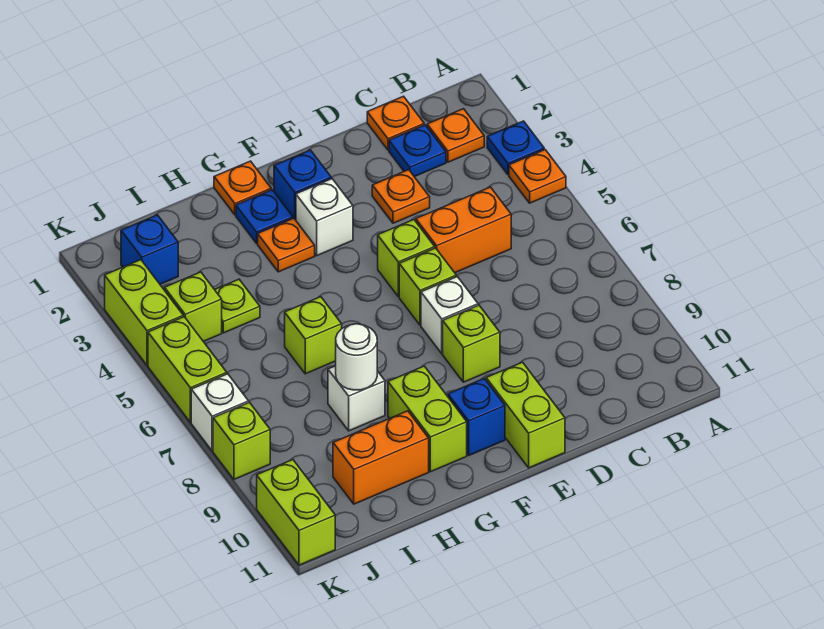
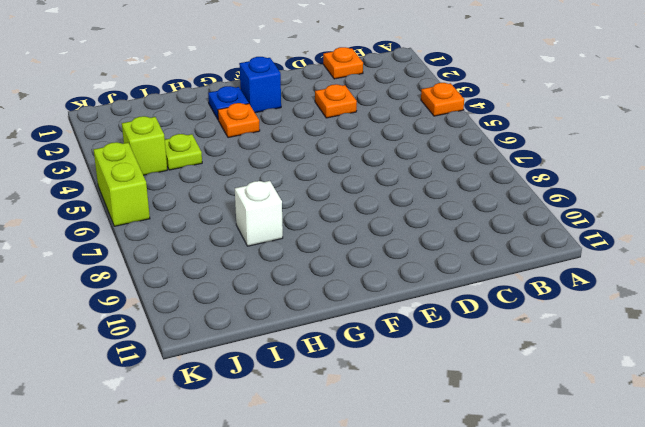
none -> blue plate A3 level 1
none -> orange plate B2 level 1
none -> blue plate C2 level 1
none -> orange brick C5:D5 level 1

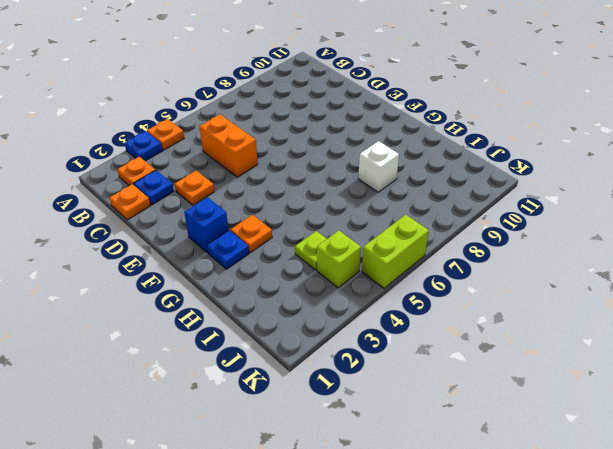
none -> lime brick E5 level 1
none -> lime brick E6 level 1
none -> white brick E7 level 1
none -> lime brick E8 level 1

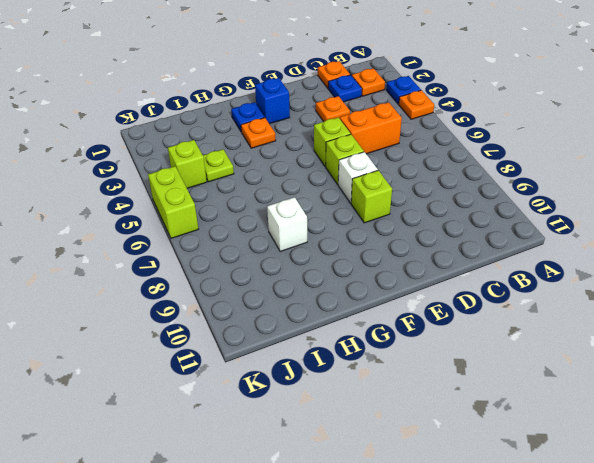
none -> lime brick E10:E11 level 1
none -> white brick F3 level 1
none -> blue brick F10 level 1
none -> orange plate G1 level 1

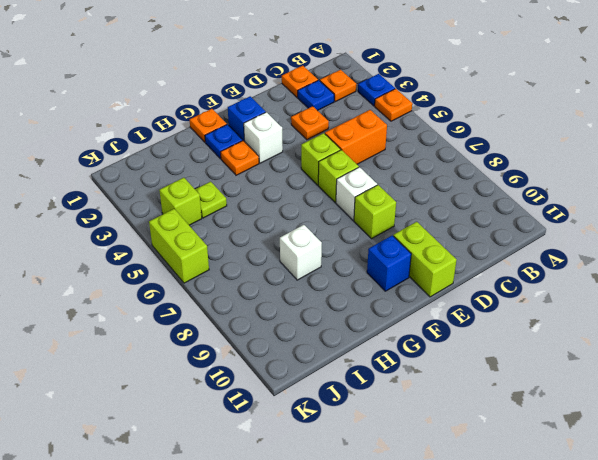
none -> lime brick G9:G10 level 1
none -> lime brick H6 level 1
none -> orange brick H10:I10 level 1
none -> blue brick J2 level 1

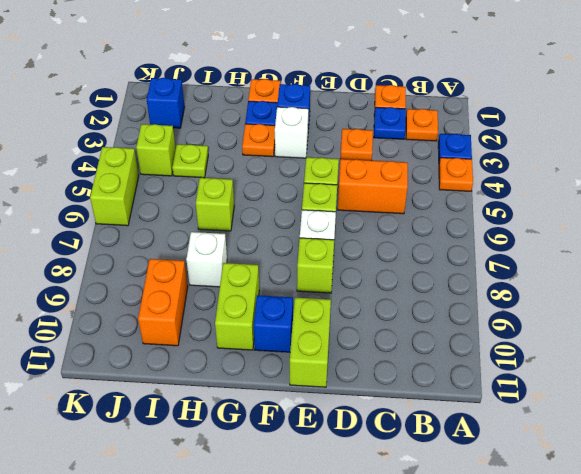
orange brick I9:I10 level 1 -> orange brick H10:I10 level 1
none -> lime brick K3:K4 level 1
none -> white brick K7 level 1
none -> lime brick K8 level 1
none -> lime brick K10:K11 level 1

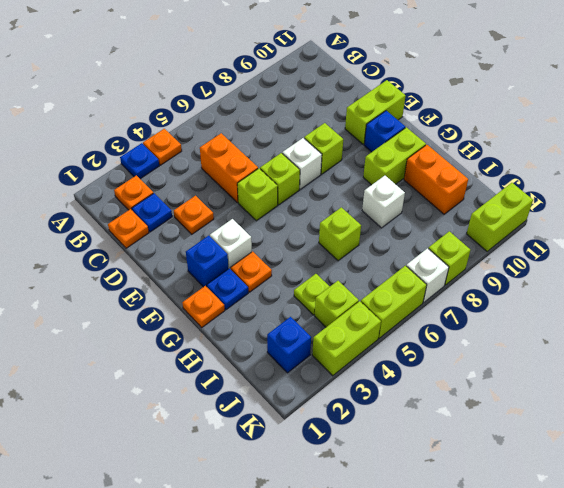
none -> white round brick H8 level 2

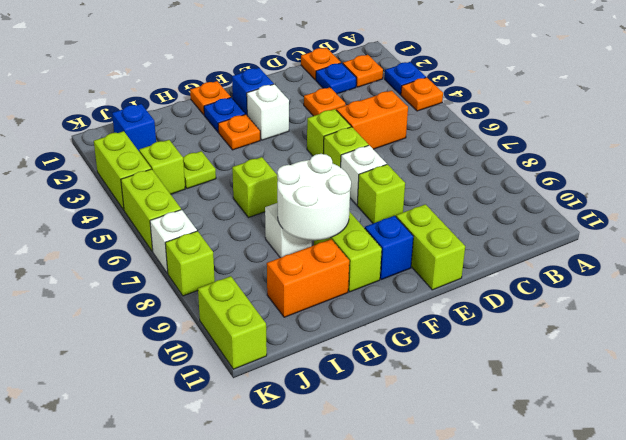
white round brick G8:H9 level 2 -> white round brick H8 level 2

